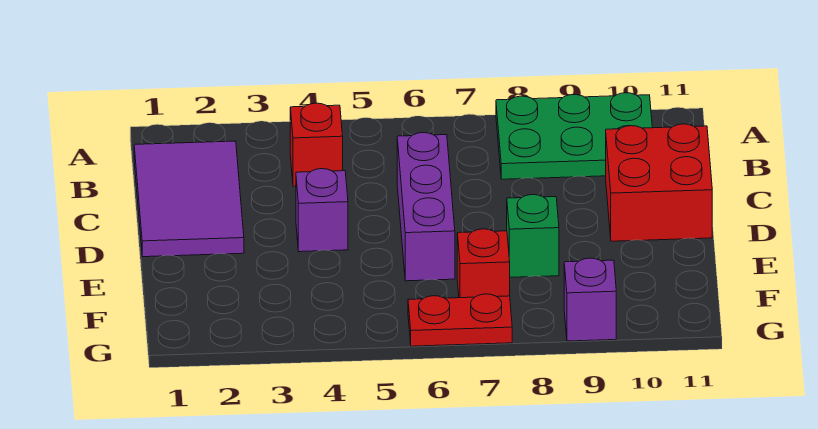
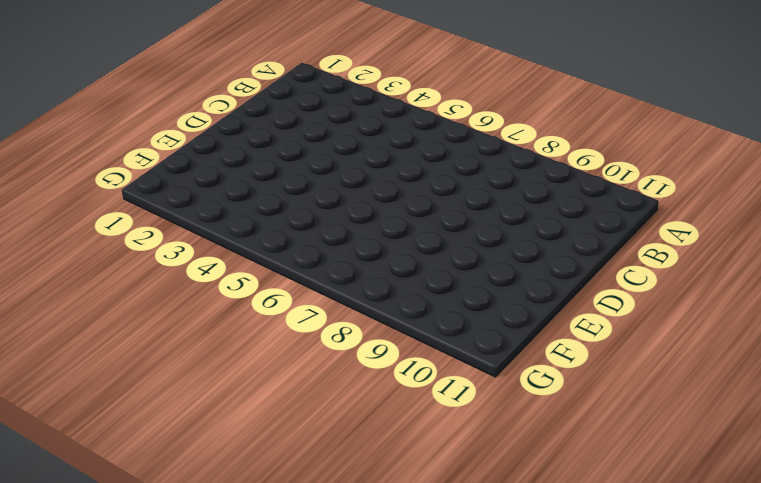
none -> green plate A8:B10 level 1
none -> purple tile B1:D2 level 1

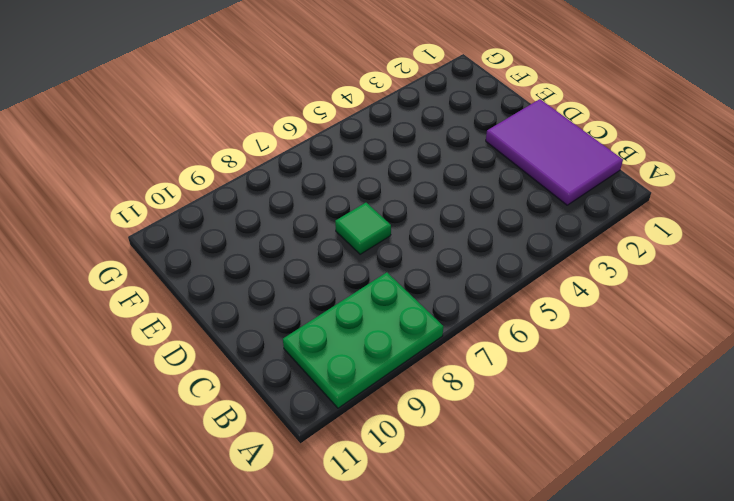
green tile D7 level 1 -> none
none -> red brick B4 level 1
none -> purple brick C6:E6 level 1

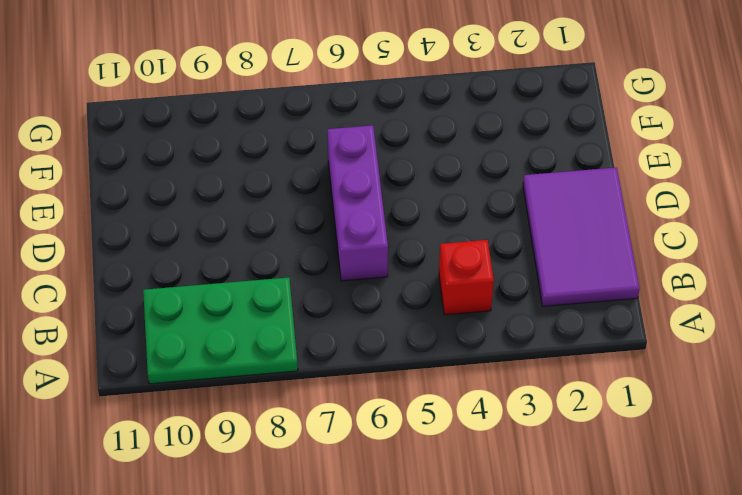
none -> red brick C10:D11 level 1
none -> purple brick D4 level 1

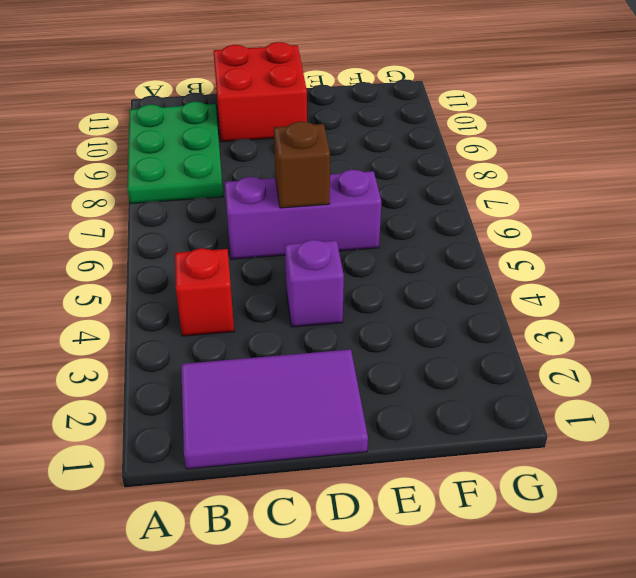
brown brick D6 level 2 -> none
none -> green brick E8 level 1
none -> red brick F7 level 1

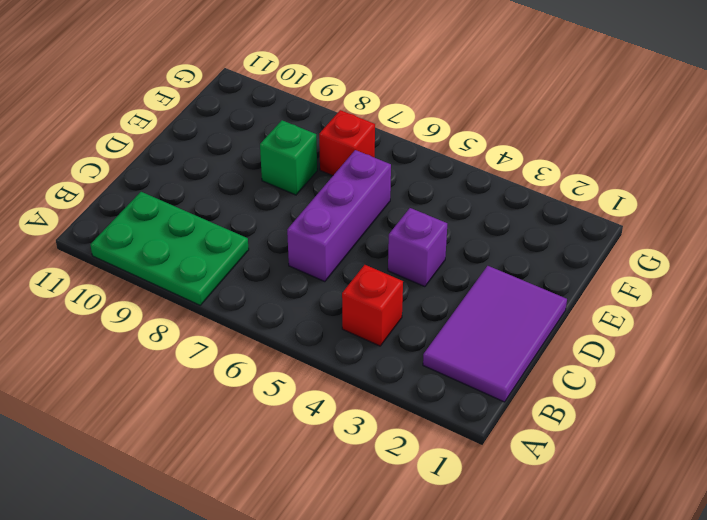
none -> red brick C10:D11 level 1
none -> red plate G6:G7 level 1

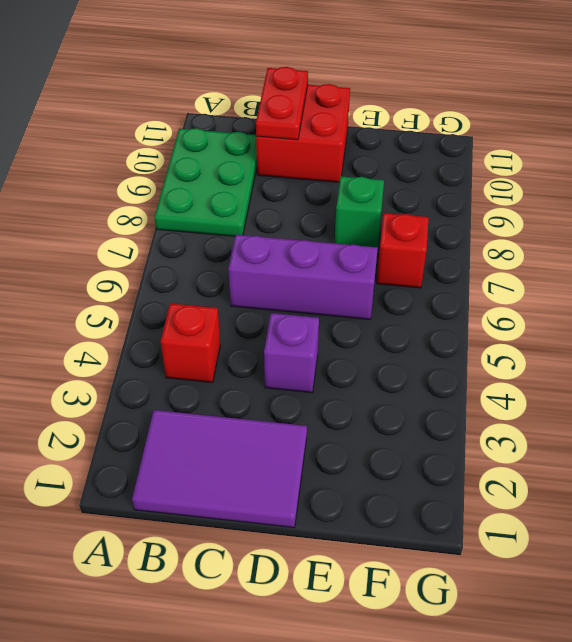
red plate C10:C11 level 2 -> red plate G6:G7 level 1
none -> purple brick G9 level 1

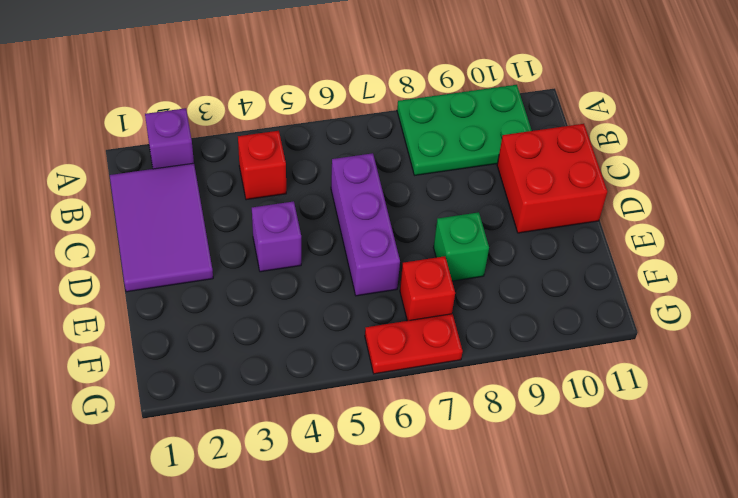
purple brick A2 level 1 -> purple brick G9 level 1

